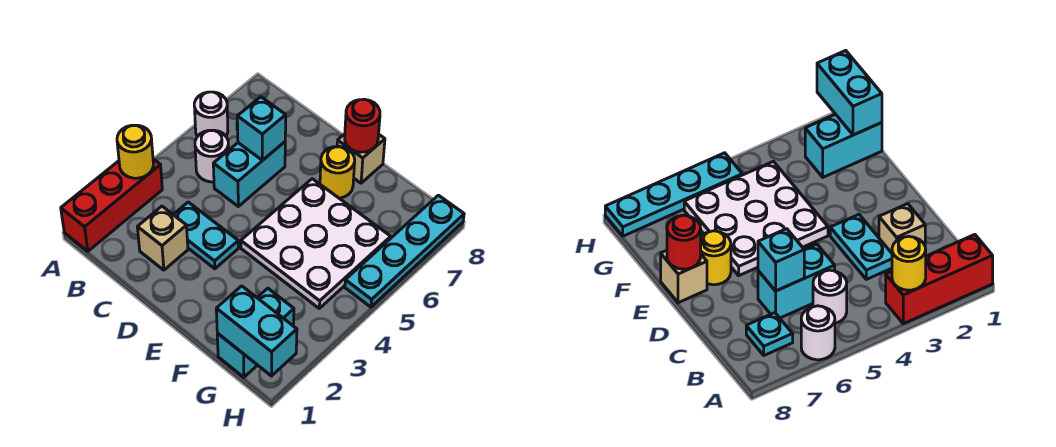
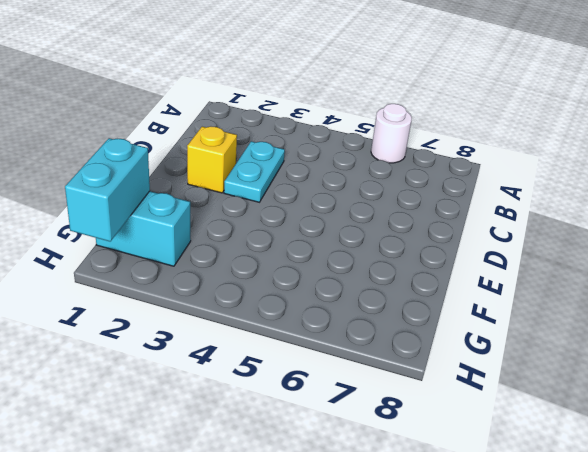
yellow brick D2 level 1 -> none
none -> red brick A1:A3 level 1
none -> white round brick B5 level 1
none -> cyan plate B7 level 1

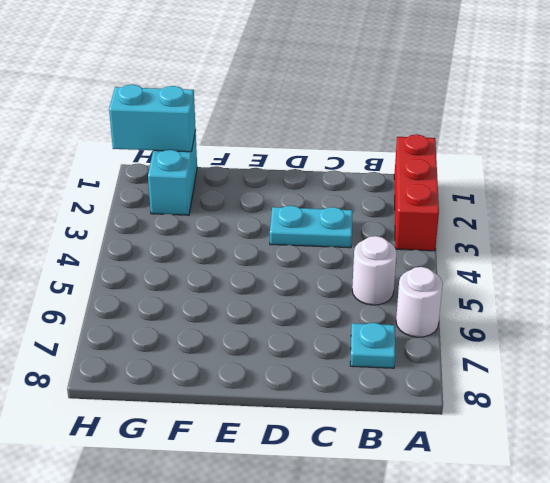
none -> tan brick C2 level 1
none -> cyan brick C5:C6 level 1
none -> white plate E4:G6 level 1

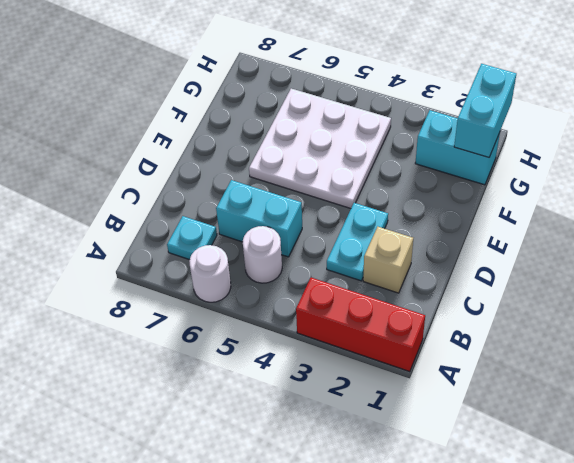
none -> yellow round brick E7 level 1
none -> tan brick E8 level 1
none -> cyan plate H5:H8 level 1

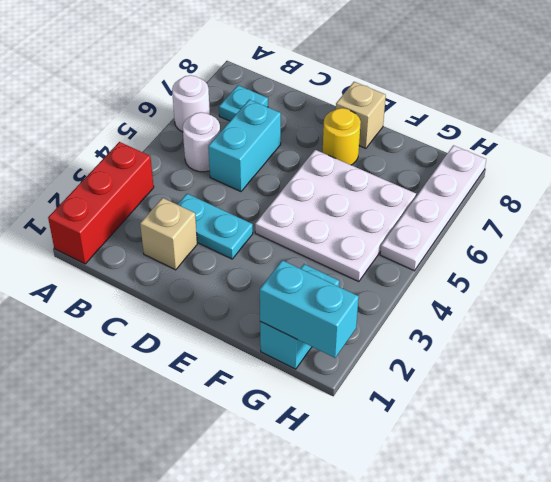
white plate H5:H8 level 1 -> cyan plate H5:H8 level 1
none -> yellow round brick A3 level 2
none -> cyan brick C6 level 2
none -> red round brick E8 level 2

